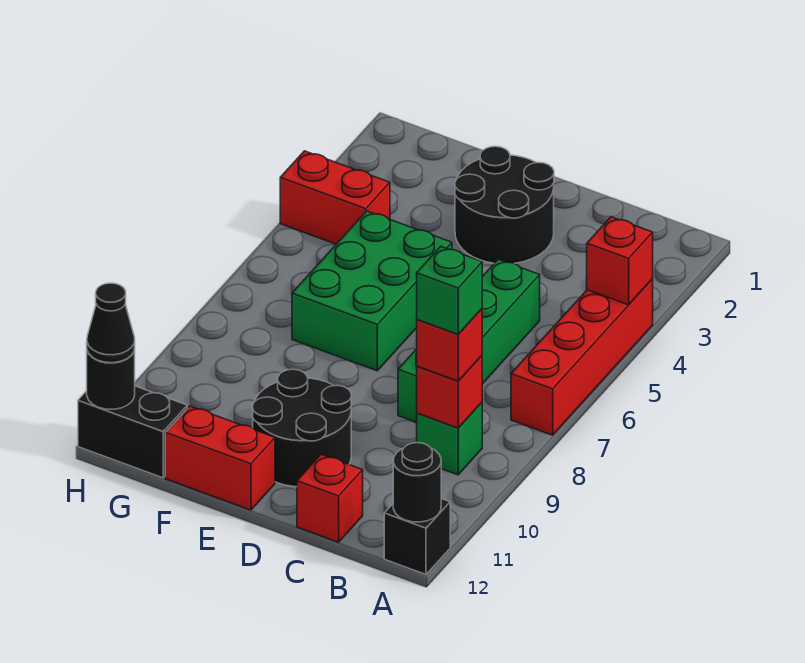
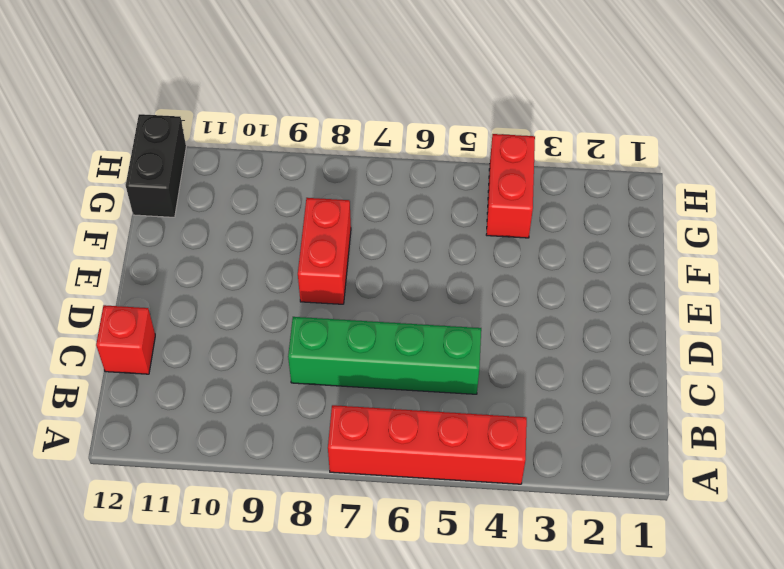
red brick E8:F8 level 1 -> red brick E12:F12 level 1
none -> black brick A12 level 1
none -> green brick B9 level 1
none -> black round brick D2:E3 level 1

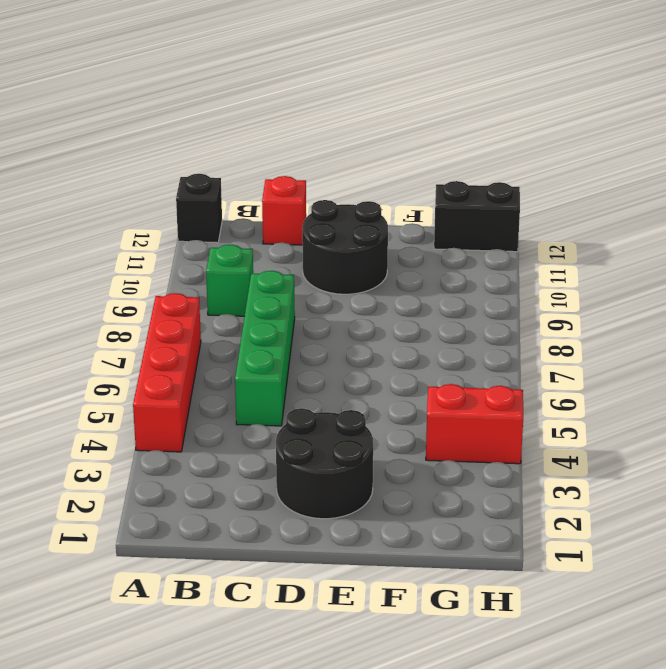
none -> green brick E5:F7 level 1
none -> red brick E12:F12 level 1
none -> red brick A4 level 2

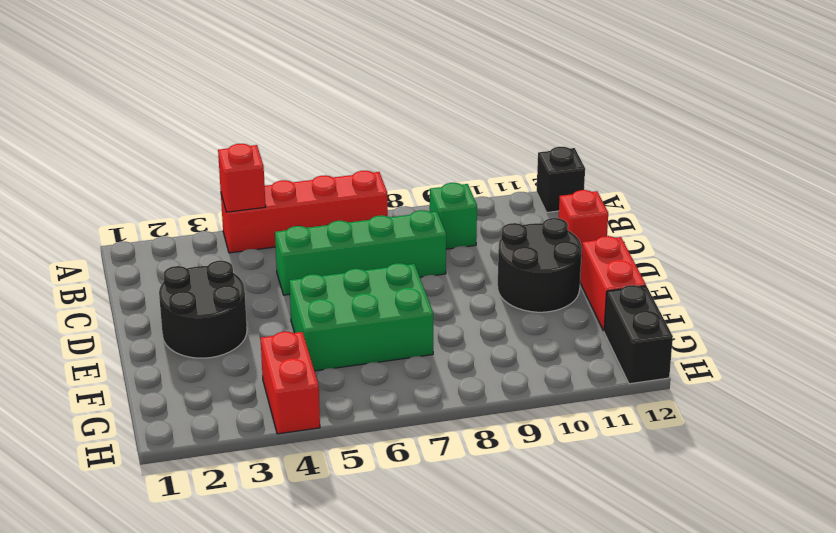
none -> black round brick A12 level 2
none -> red brick B9 level 2
none -> black round brick H12 level 2

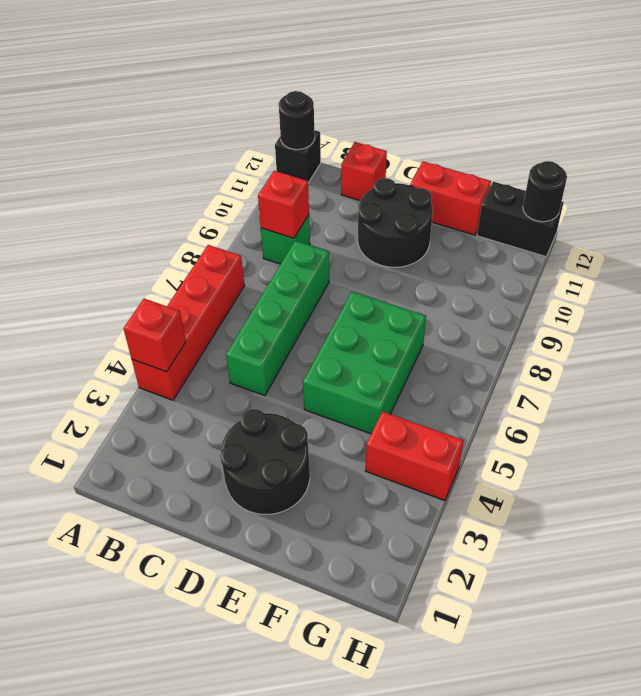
none -> red brick B9 level 3
none -> black cone H12 level 3
none -> green brick B9 level 4

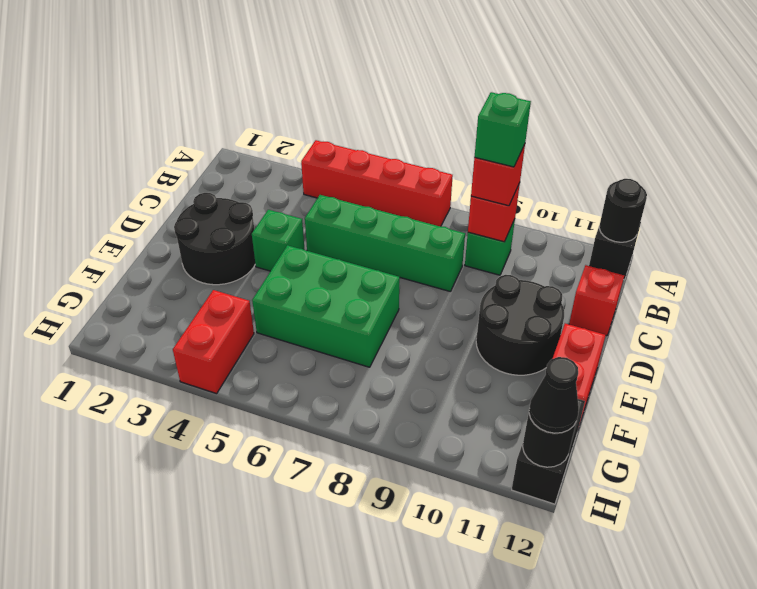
green brick D4 level 1 -> none
none -> red brick A4 level 2

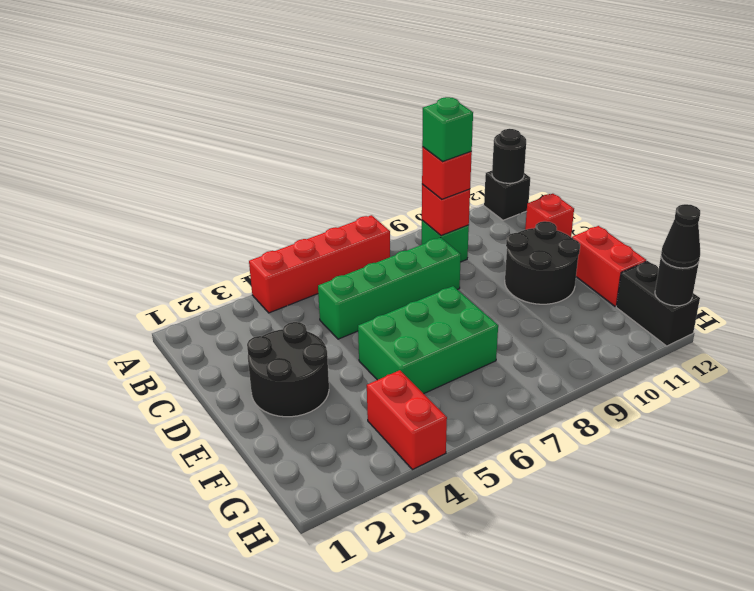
none -> red brick A4 level 2

